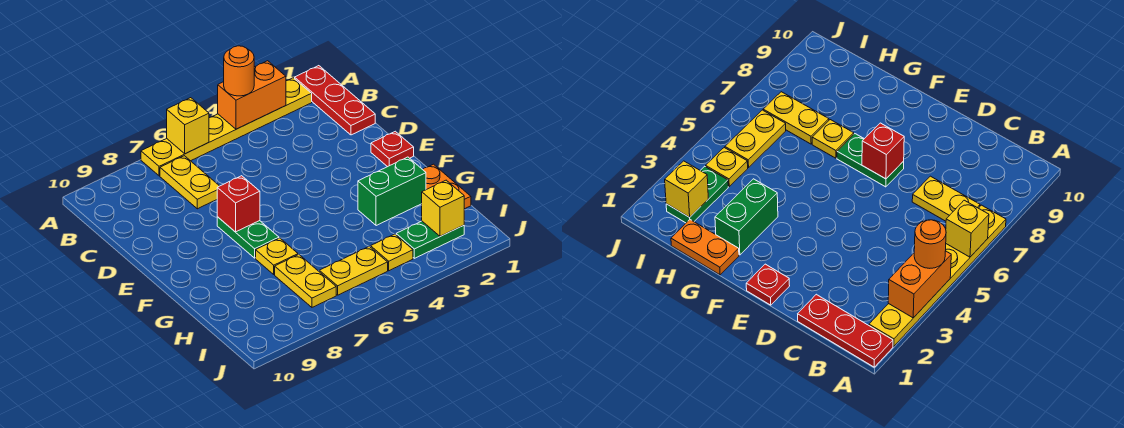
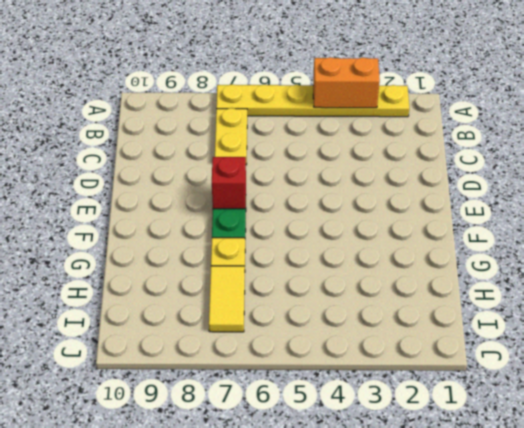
yellow tile H7:I7 level 1 -> yellow plate H7:I7 level 1
none -> red plate A1:C1 level 1
none -> red plate E1 level 1
none -> orange plate G1:H1 level 1

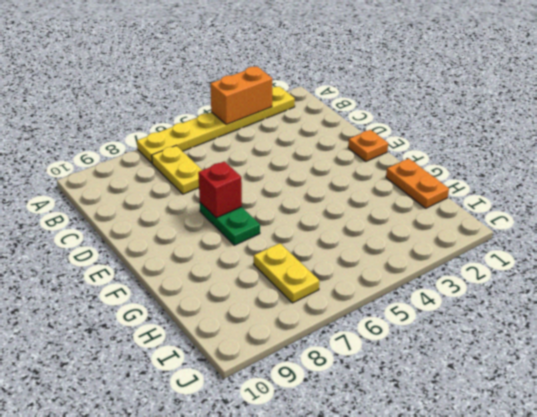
orange plate E1 level 1 -> red plate E1 level 1
none -> red plate A1:C1 level 1
none -> green brick G2:G3 level 1
none -> yellow plate G7 level 1

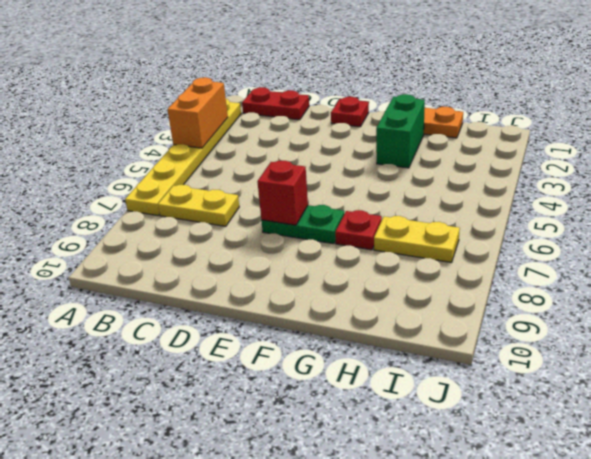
red plate B1:C1 level 1 -> red plate A1:C1 level 1
red plate G7 level 1 -> yellow plate G7 level 1
none -> green plate I2:I3 level 1
none -> yellow plate I4 level 1
none -> yellow plate I5:I6 level 1

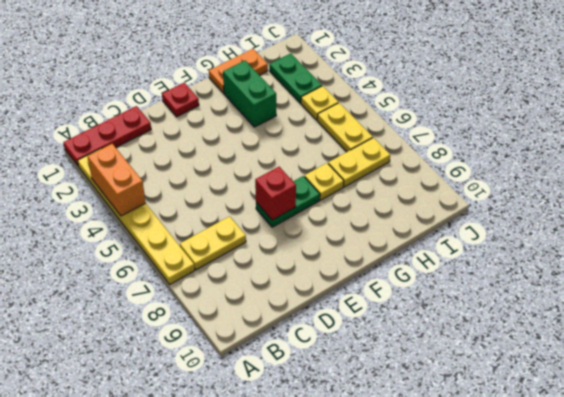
none -> yellow brick A6 level 2
none -> yellow brick I2 level 2
none -> orange round brick A4 level 3

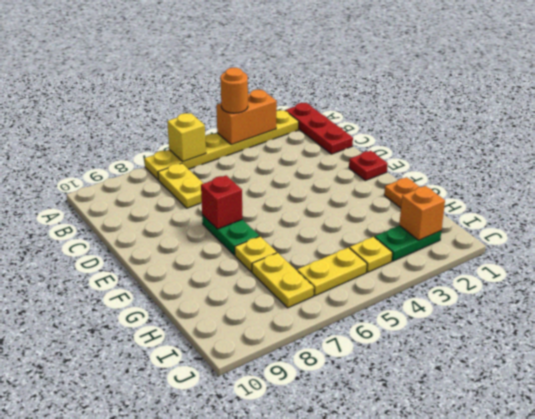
orange brick I2 level 2 -> yellow brick I2 level 2
none -> green brick G2:G3 level 1

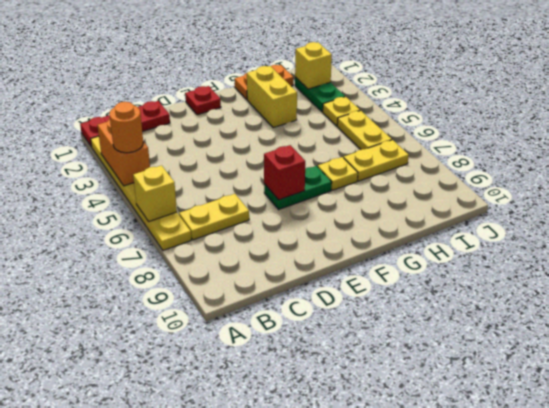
yellow brick G2:G3 level 1 -> green brick G2:G3 level 1

